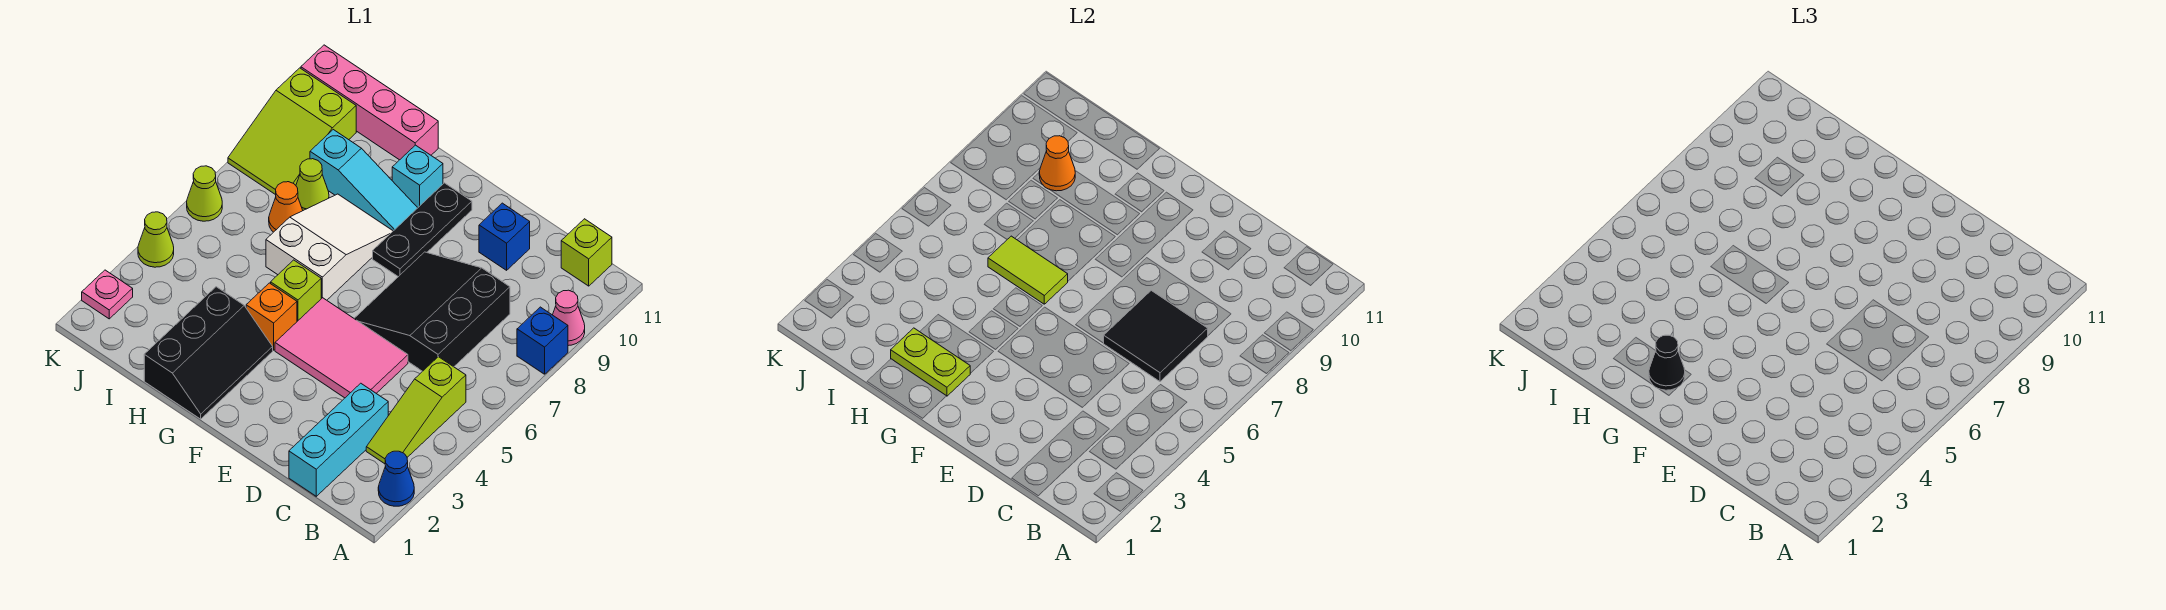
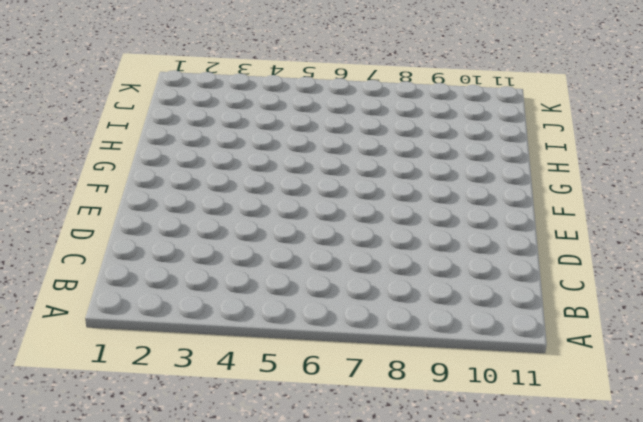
none -> blue cone A2 level 1
none -> blue brick A8 level 1
none -> pink cone A9 level 1

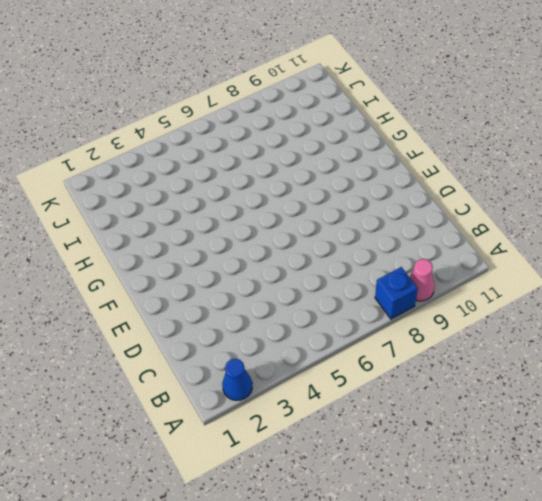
none -> lime slope B3:B5 level 1 top 5
none -> lime brick B11 level 1
none -> cyan brick C1:C3 level 1

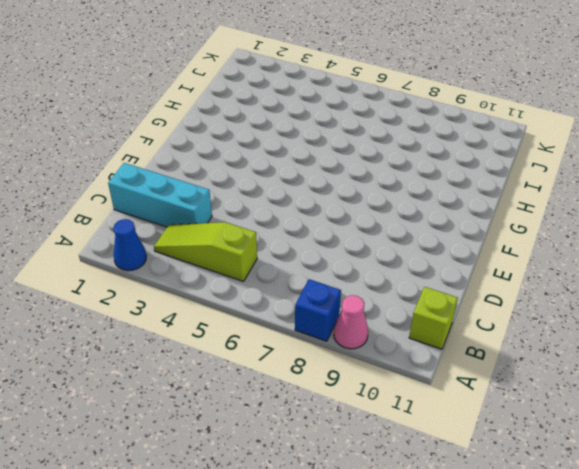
none -> black slope C6:E8 level 1 top C
none -> pink tile D4:F5 level 1
none -> blue brick D10 level 1

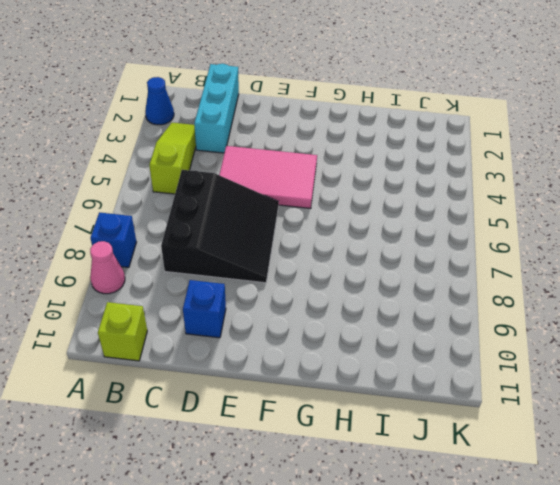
none -> black plate F8:F10 level 1
none -> black slope G1:H3 level 1 top H
none -> orange brick G4 level 1

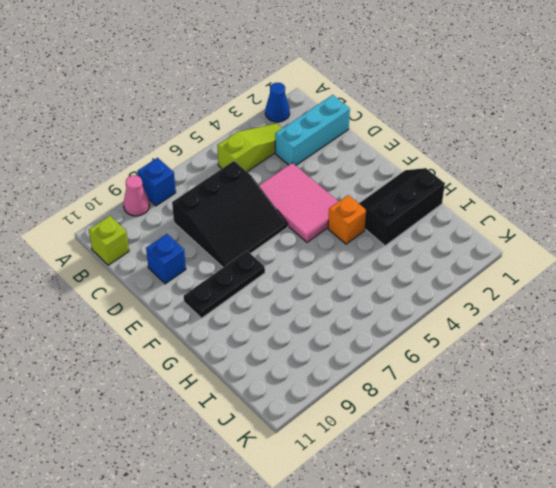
none -> lime brick G5 level 1
none -> white slope G6:H8 level 1 top 6
none -> cyan slope G9:I9 level 1 top I

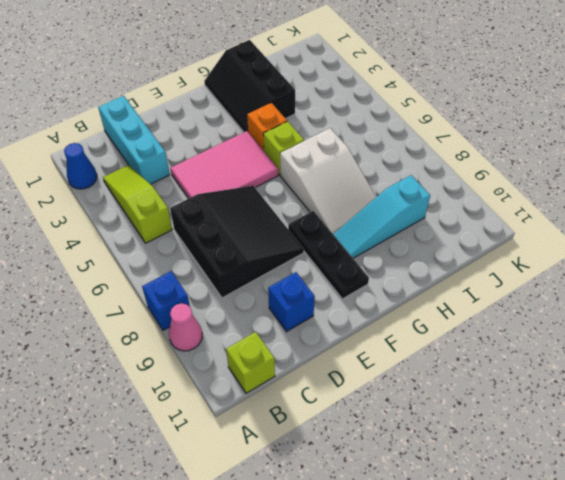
none -> cyan brick G10 level 1
none -> pink brick H11:K11 level 1
none -> orange cone I7 level 1

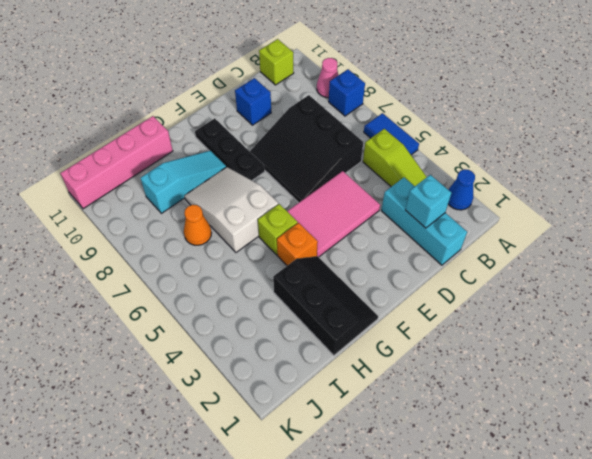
blue tile A5:A6 level 1 -> none
cyan brick C2 level 2 -> cyan brick G10 level 1
none -> lime cone I8 level 1
none -> lime slope J8:K10 level 1 top 10
none -> pink plate K2 level 1

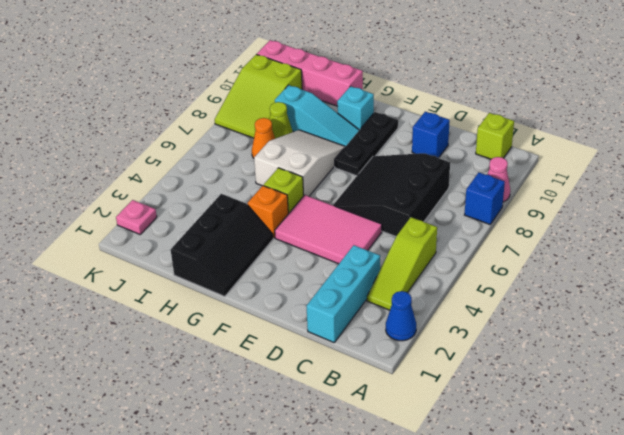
none -> lime cone K4 level 1
none -> lime cone K6 level 1
none -> black tile C6:D7 level 2

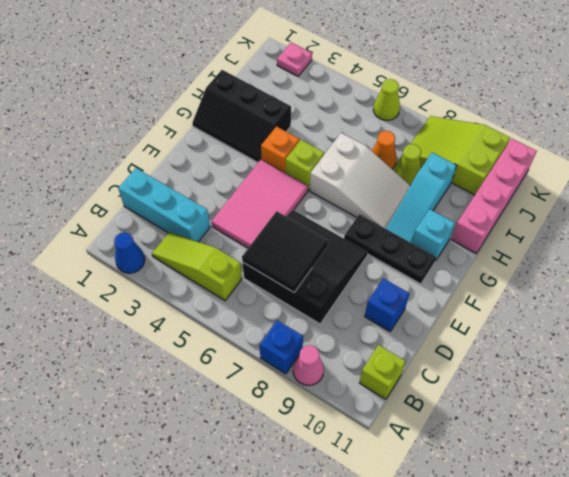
none -> lime cone K4 level 1
none -> lime plate G2:H2 level 2
none -> lime tile G6:H6 level 2

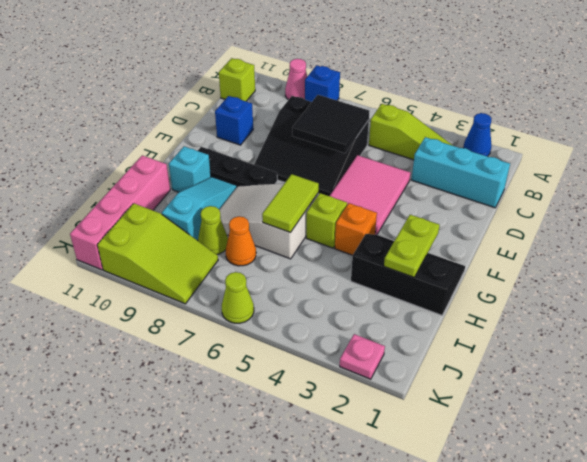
none -> lime cone K4 level 1
none -> orange cone I9 level 2
none -> black cone G2 level 3

